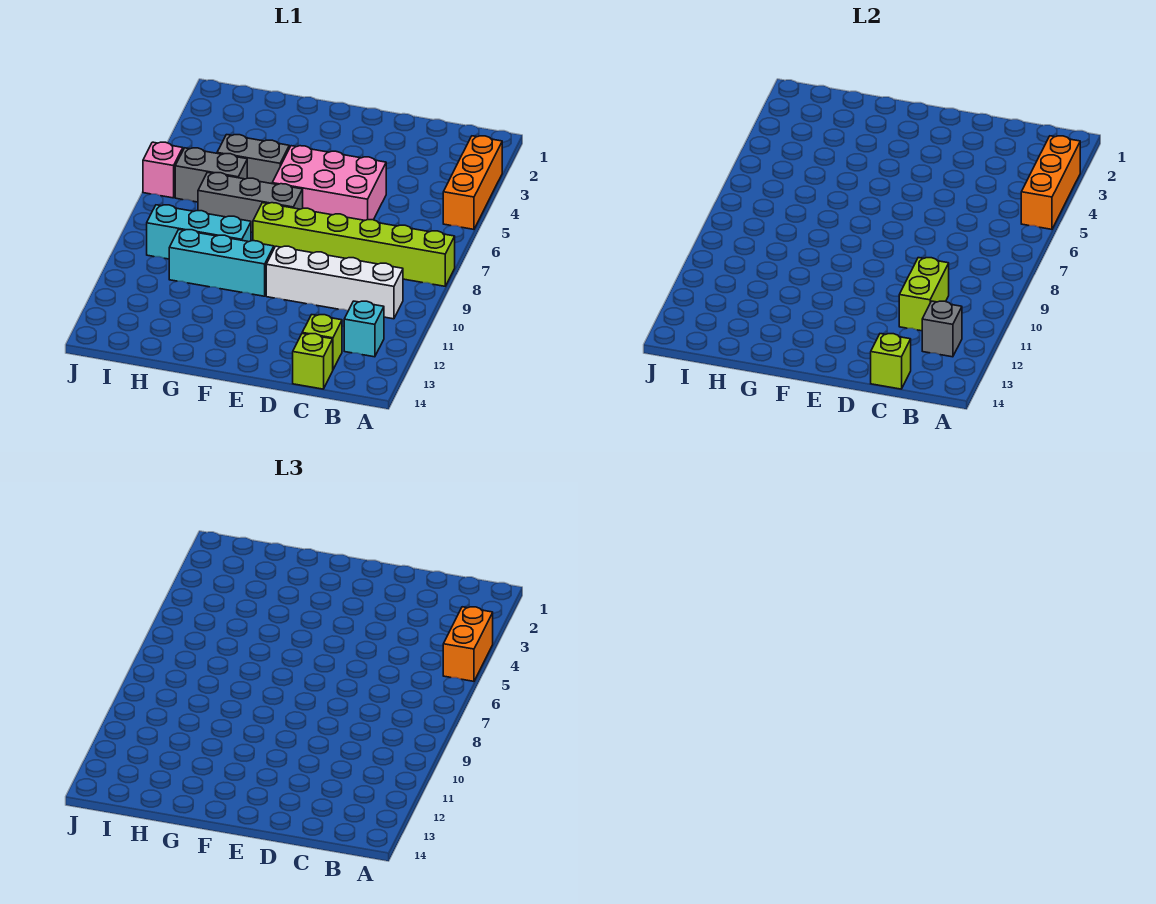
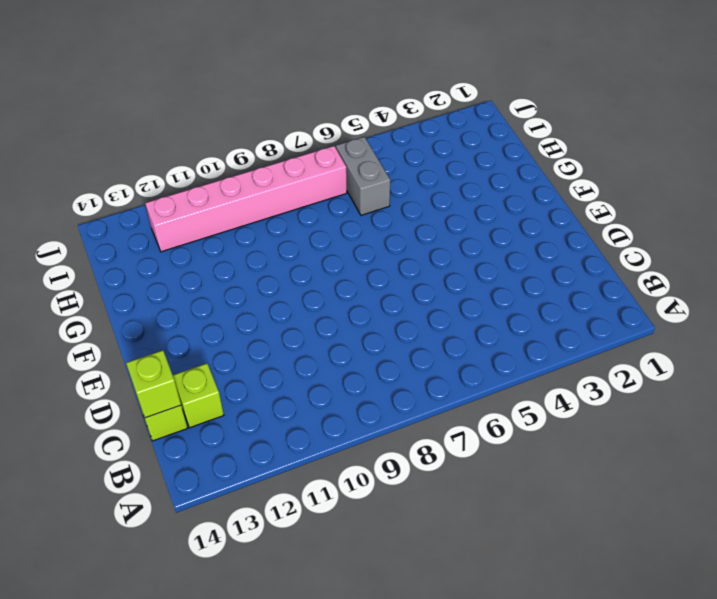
pink brick I7:I12 level 1 -> cyan brick G9:I9 level 1
none -> orange brick A3:A5 level 1
none -> lime brick A8:F8 level 1
none -> white brick B10:E10 level 1

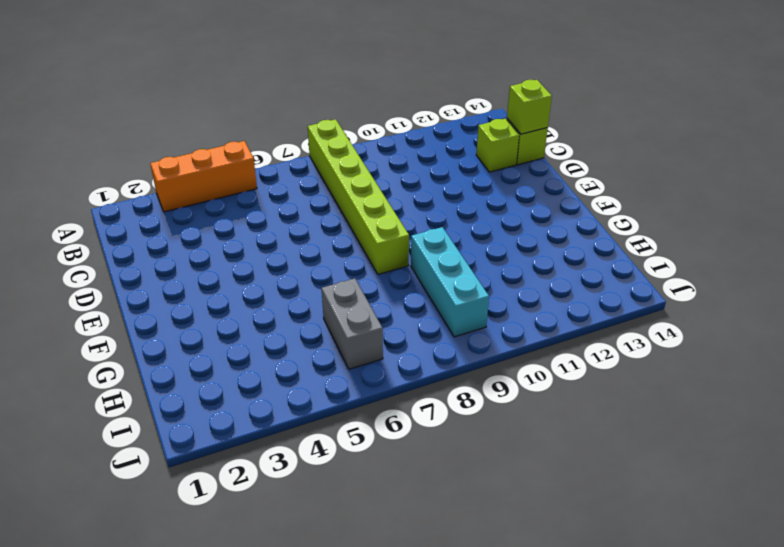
none -> white brick B10:E10 level 1
none -> cyan brick B12 level 1
none -> pink brick D5:F6 level 1

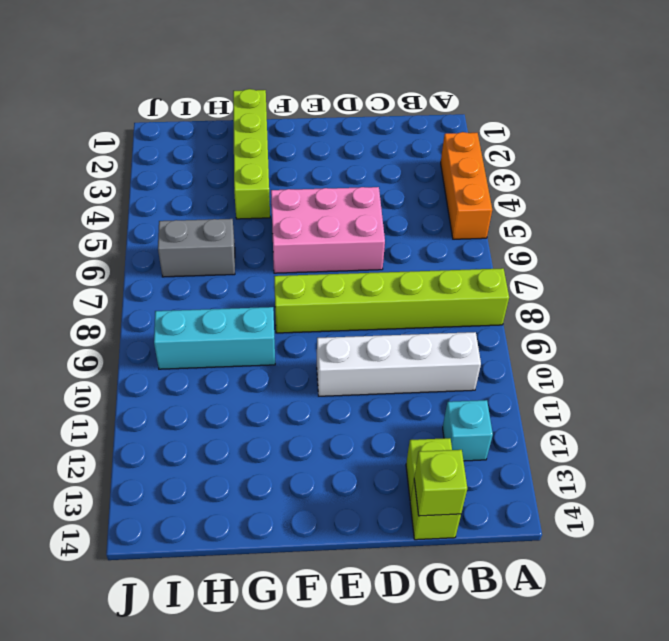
lime brick G1:G4 level 1 -> none
none -> grey brick F7:H7 level 1
none -> cyan brick F10:H10 level 1
none -> grey brick G5:H5 level 1

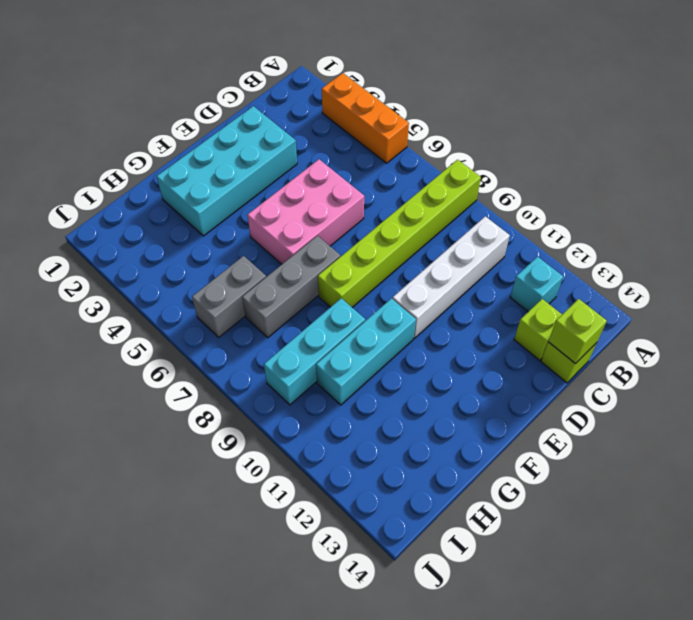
cyan brick D2:G3 level 1 -> none
none -> grey brick G5:H5 level 1
none -> pink brick J6 level 1
none -> orange brick A3:A5 level 2

